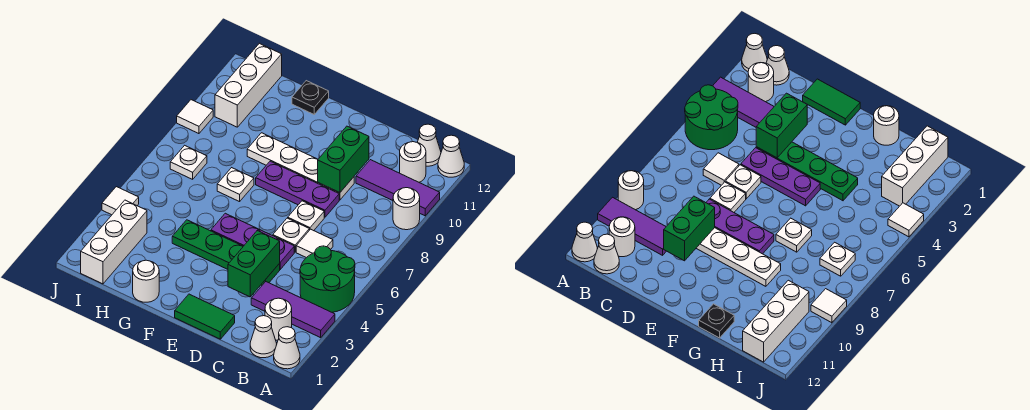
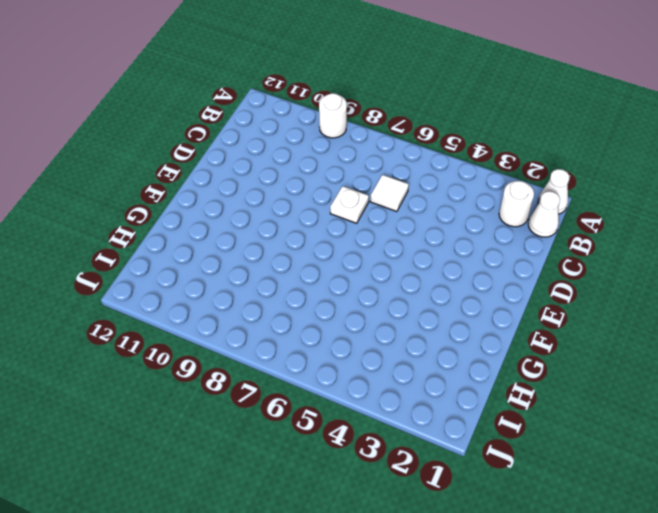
none -> purple tile A3:C3 level 1
none -> green round brick A4:B5 level 1
none -> purple tile A10:C10 level 1

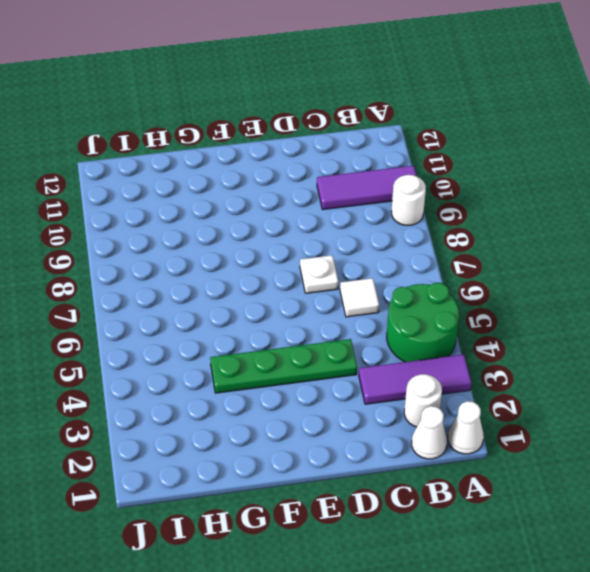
none -> white cone A12 level 1
none -> white round brick B11 level 1
none -> white cone B12 level 1

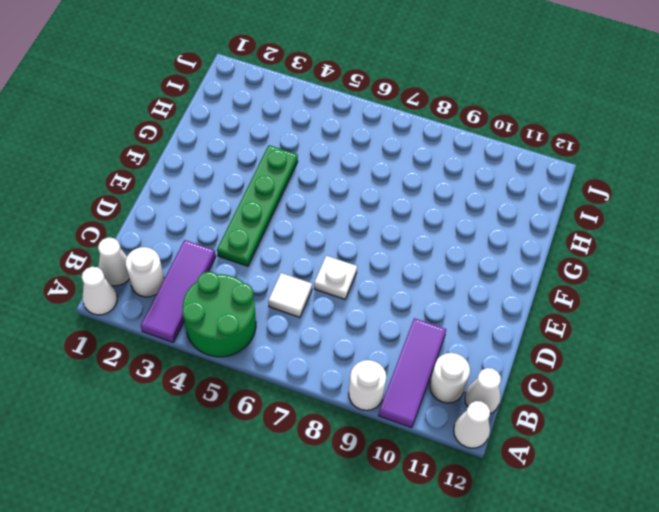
none -> green tile D1:E1 level 1
none -> purple plate D5:F5 level 1
none -> white plate D6 level 1

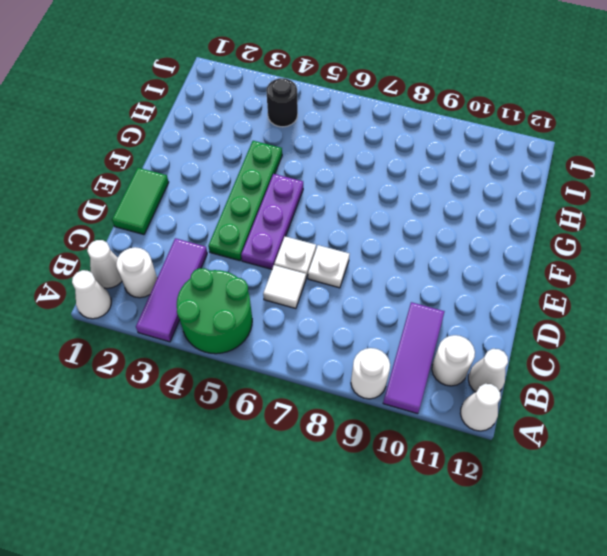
black round brick I4 level 1 -> none
none -> purple plate D8:F8 level 1
none -> white plate D9:G9 level 1
none -> white round brick G1 level 1

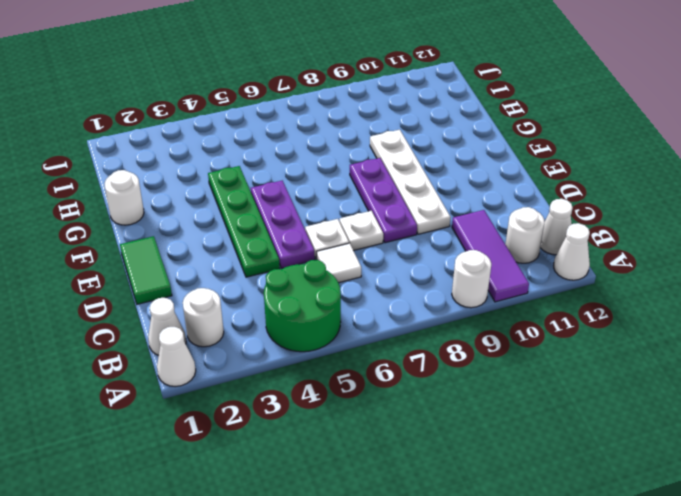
none -> purple tile A3:C3 level 1
none -> white plate G7 level 1
none -> black plate G12 level 1

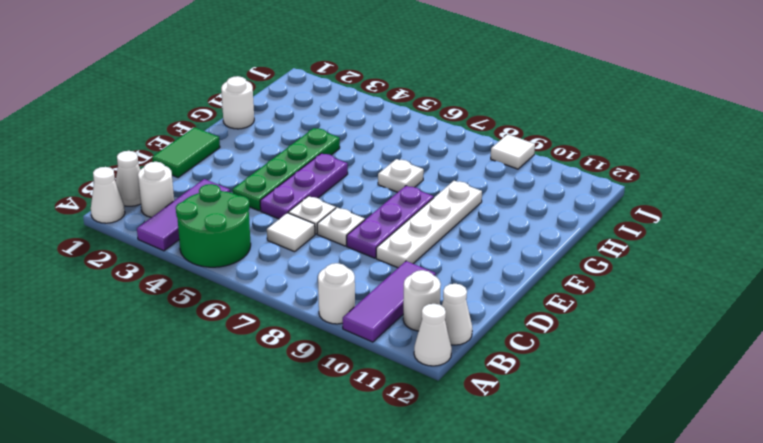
none -> black plate G12 level 1
none -> white brick I1:I3 level 1
none -> white plate I7 level 1

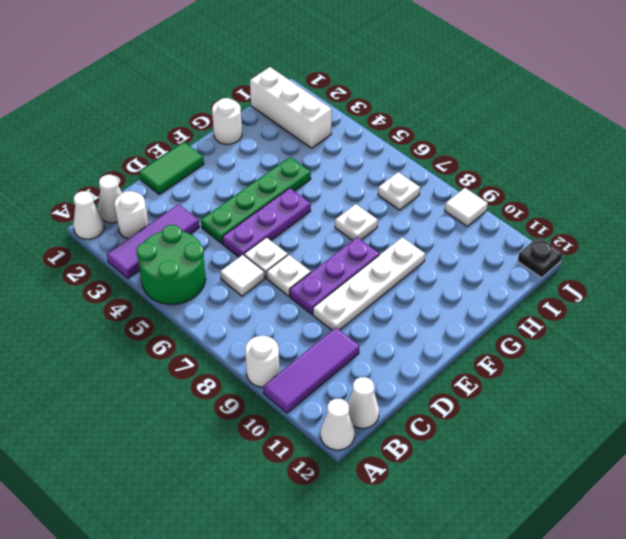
black plate J12 level 1 -> black plate G12 level 1
none -> white round brick B11 level 1
none -> white brick I10:I12 level 1
none -> white tile J4 level 1

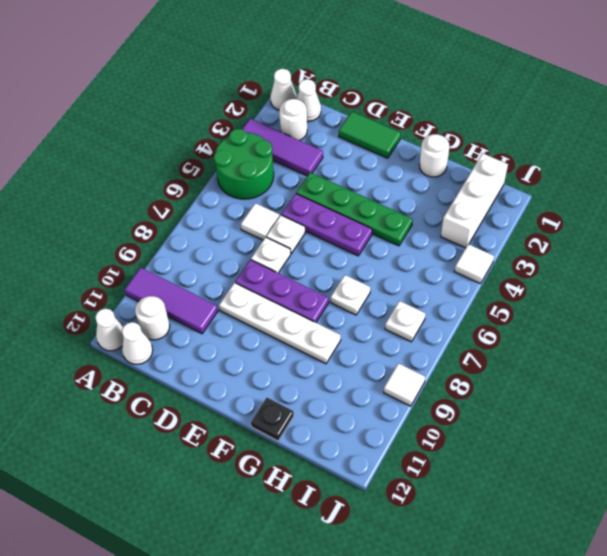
none -> white round brick A9 level 1
none -> white brick I10:I12 level 1
none -> green brick D3:D4 level 2

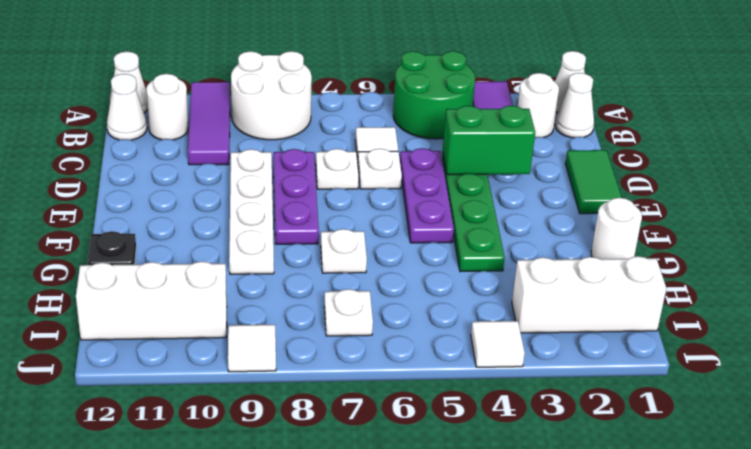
white round brick A8:B9 level 1 -> white round brick A9 level 1
none -> green brick D9:D10 level 2

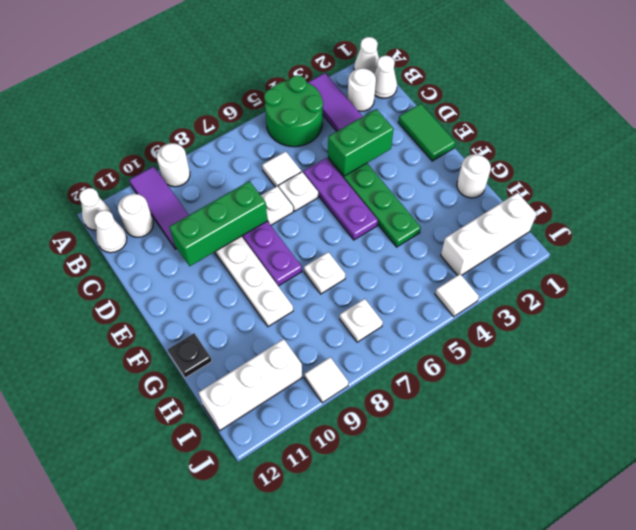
green brick D8:D10 level 2 -> green brick D9:D10 level 2

